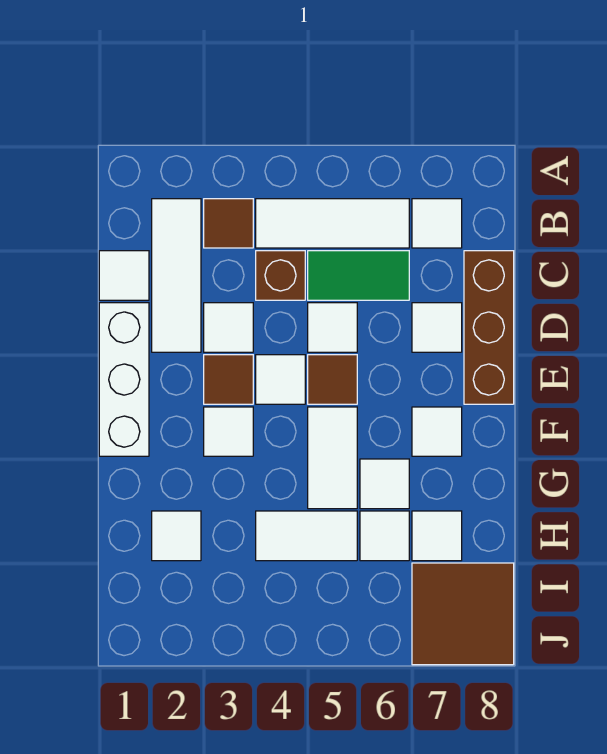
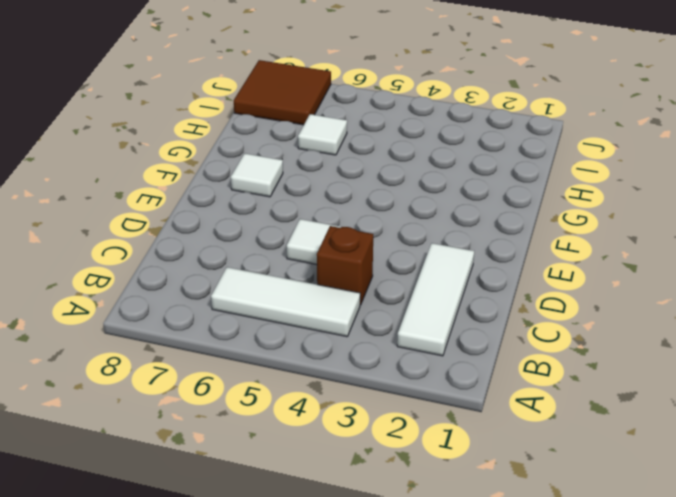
none -> brown tile B3 level 1
none -> white tile B7 level 1
none -> white tile C1 level 1

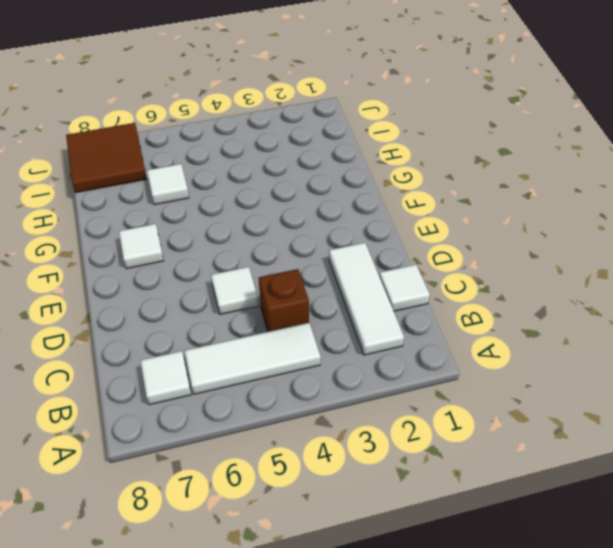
none -> brown tile B3 level 1
none -> green tile C5:C6 level 1
none -> brown brick C8:E8 level 1

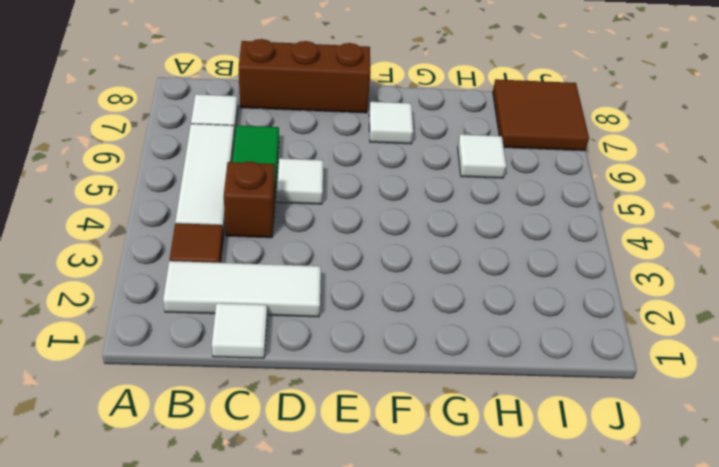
none -> white brick D1:F1 level 1
none -> white tile D3 level 1
none -> white tile D7 level 1

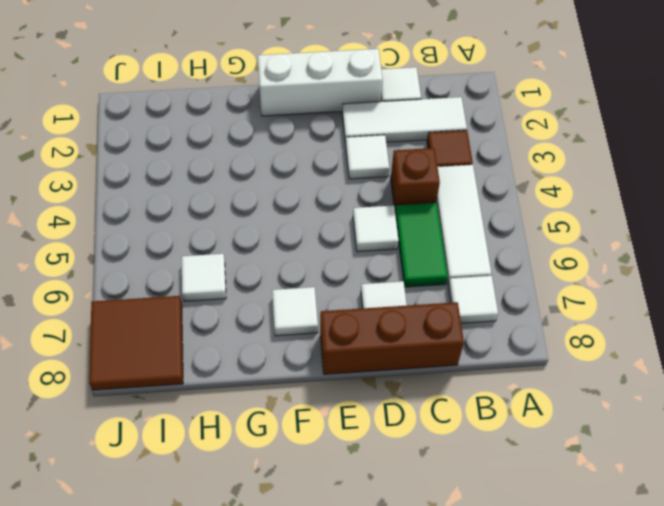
none -> brown tile E3 level 1
none -> white tile E4 level 1
none -> brown tile E5 level 1

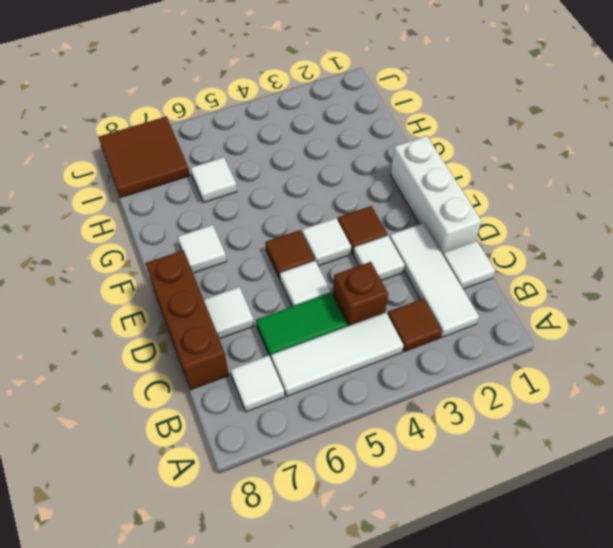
none -> white tile F3 level 1
none -> white tile F5:G5 level 1
none -> white tile G6 level 1

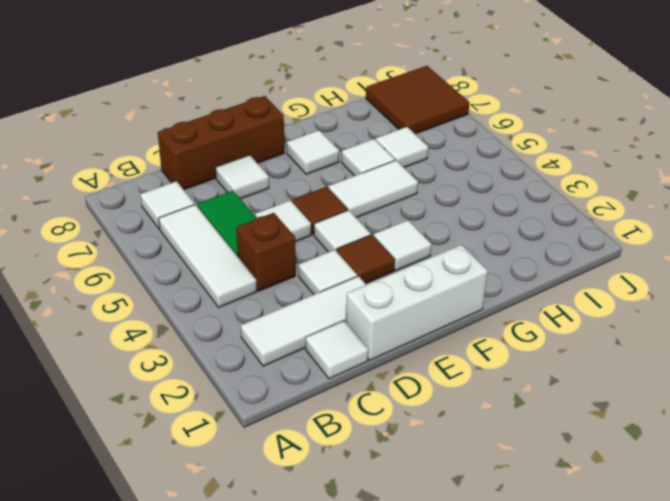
none -> brown tile B3 level 1
none -> white tile H2 level 1
none -> white tile H4:H5 level 1

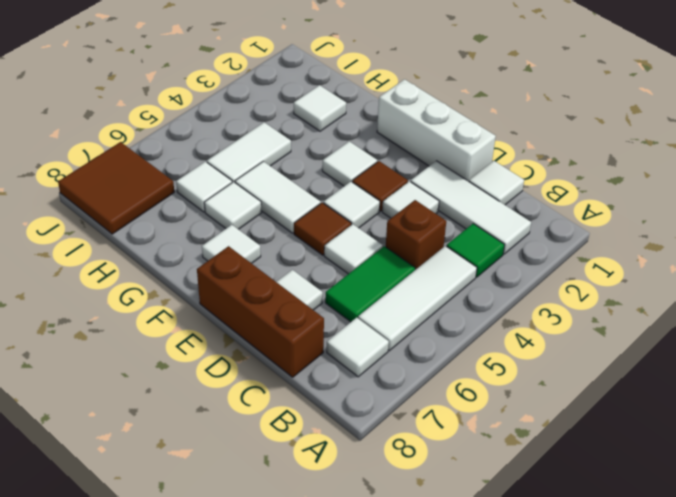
green tile B3 level 1 -> brown tile B3 level 1
none -> white tile H7 level 1

